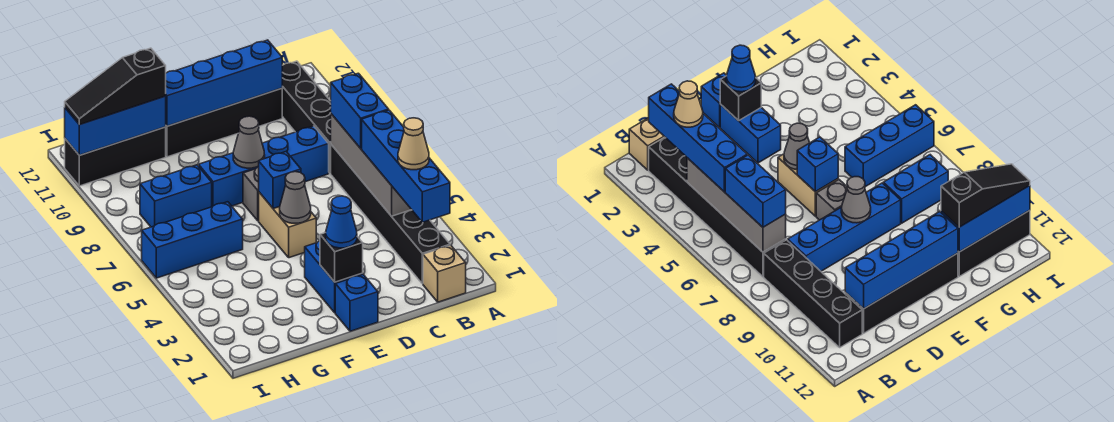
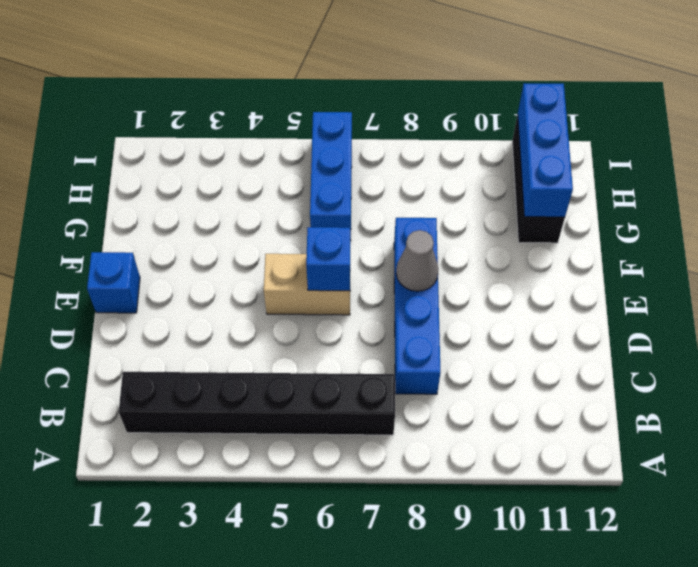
none -> tan brick B1 level 1
none -> black brick B8:B11 level 1
none -> black brick C11:F11 level 1

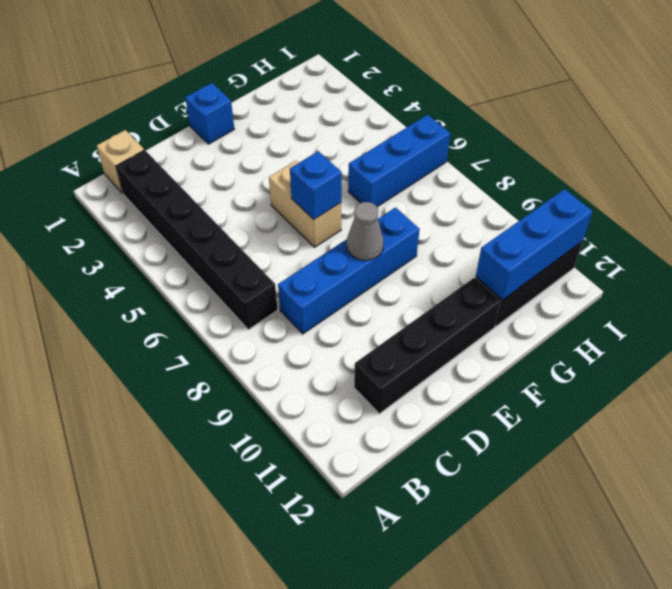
none -> black brick B8:B11 level 1
none -> blue brick E2:E3 level 1
none -> grey brick E7 level 1

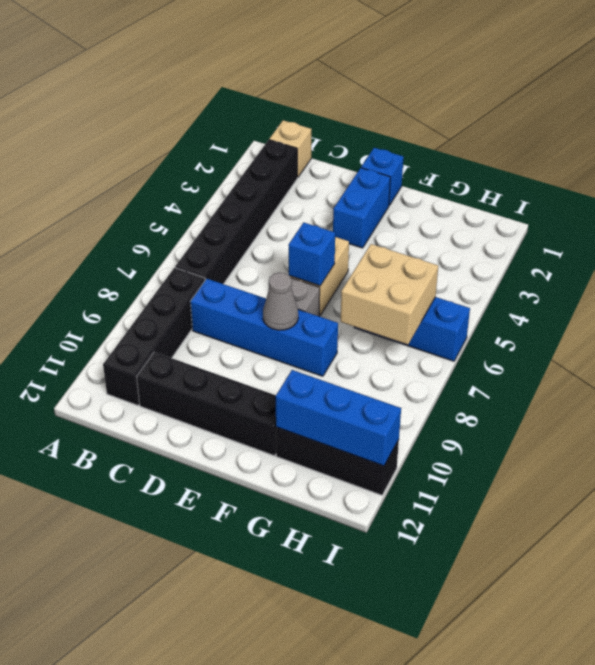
tan brick G6:H7 level 2 -> none
none -> blue brick G8:H8 level 1
none -> grey brick B4:B7 level 2
none -> blue brick C11:F11 level 2

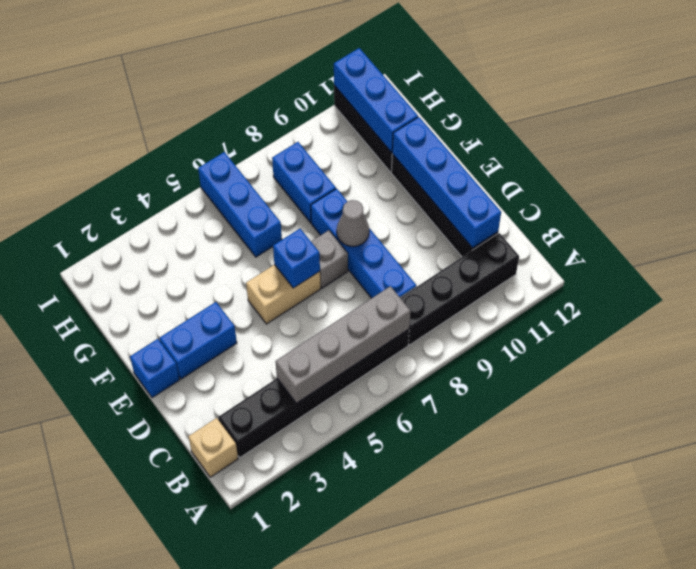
none -> black brick E2 level 2
none -> grey cone E5 level 2
none -> blue brick B2:B5 level 3

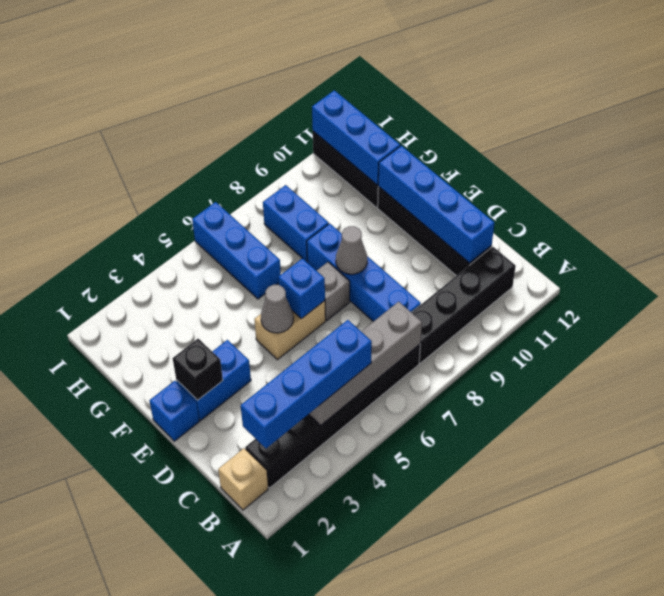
none -> blue brick B6:B7 level 3
none -> blue cone E2 level 3
none -> black slope G11:I11 level 3 top G

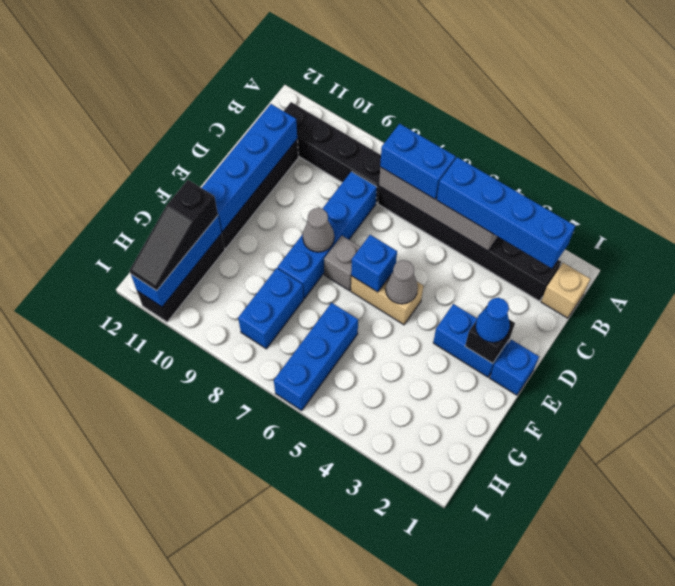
none -> tan cone B3 level 4

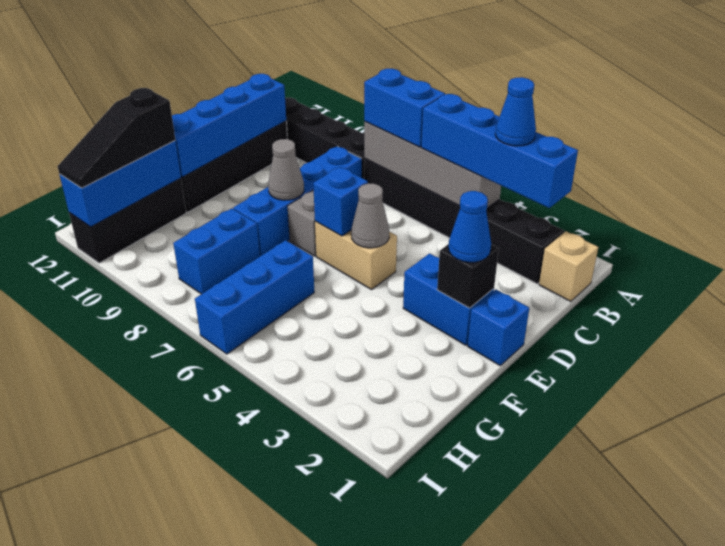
blue cone B3 level 4 -> tan cone B3 level 4

